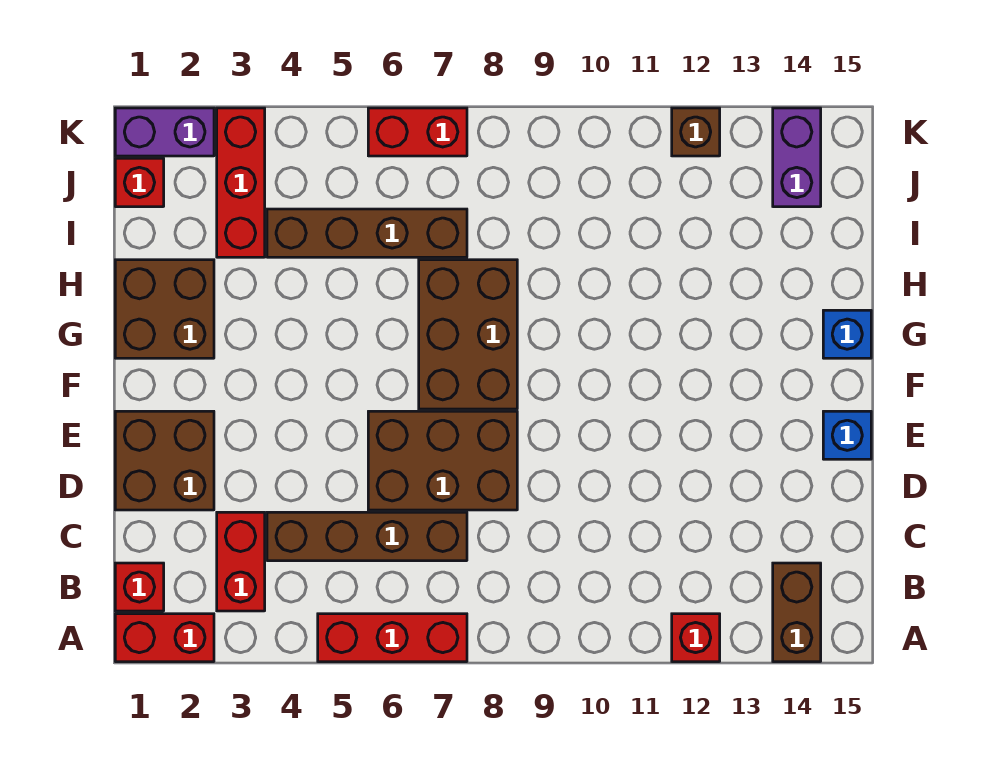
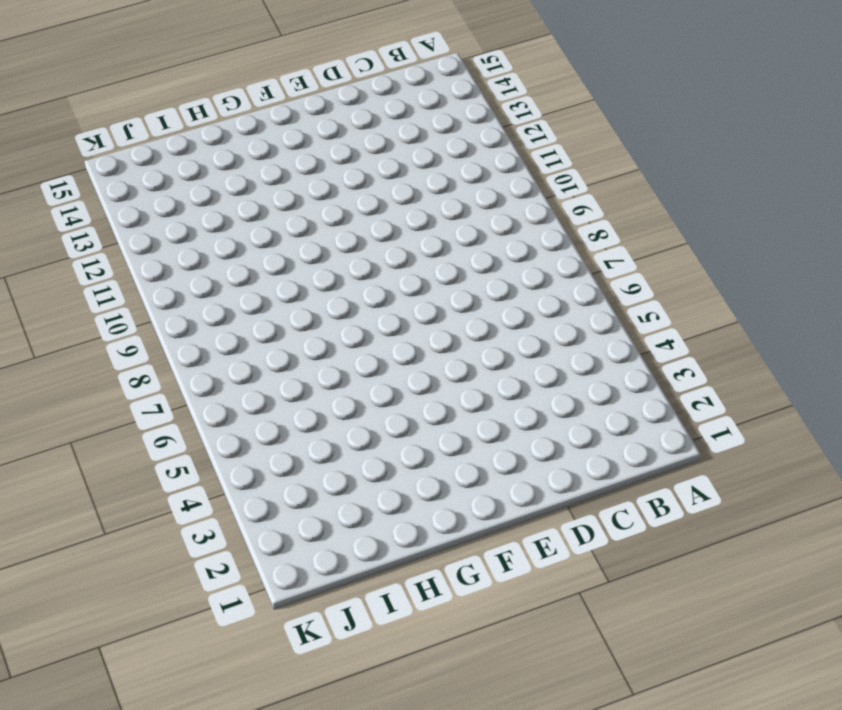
none -> red brick A1:A2 level 1
none -> red brick A5:A7 level 1
none -> red brick A12 level 1

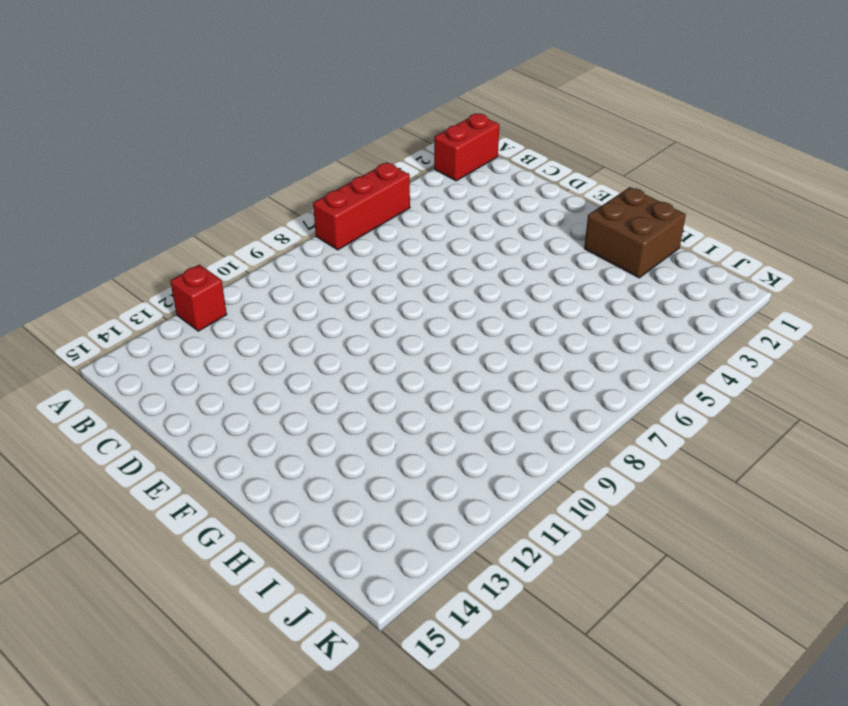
none -> brown brick A14:B14 level 1
none -> red brick B1 level 1
none -> red brick B3:C3 level 1

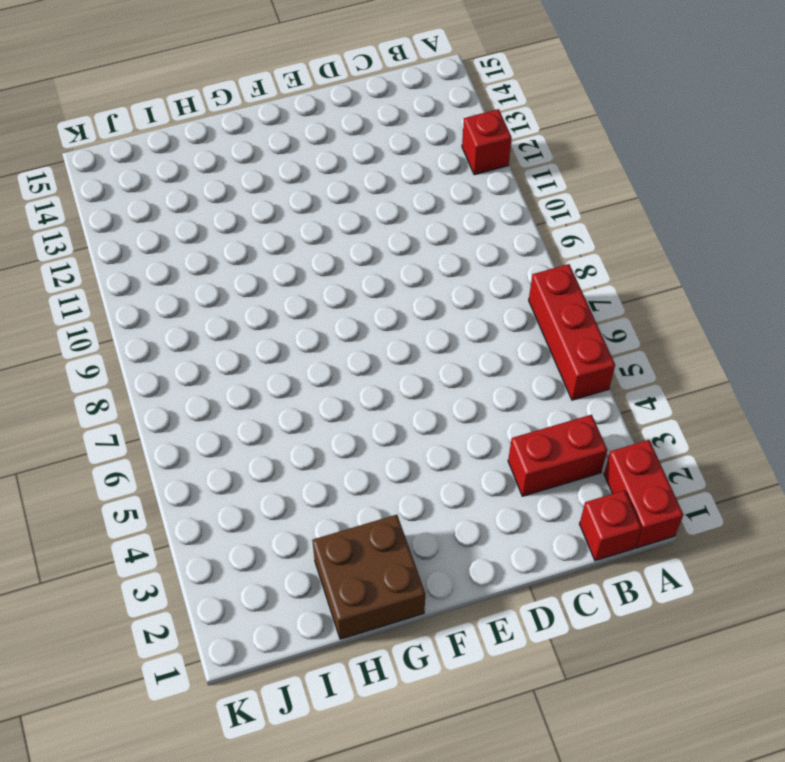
none -> brown brick A14:B14 level 1
none -> brown brick C4:C7 level 1
none -> brown brick D1:E2 level 1

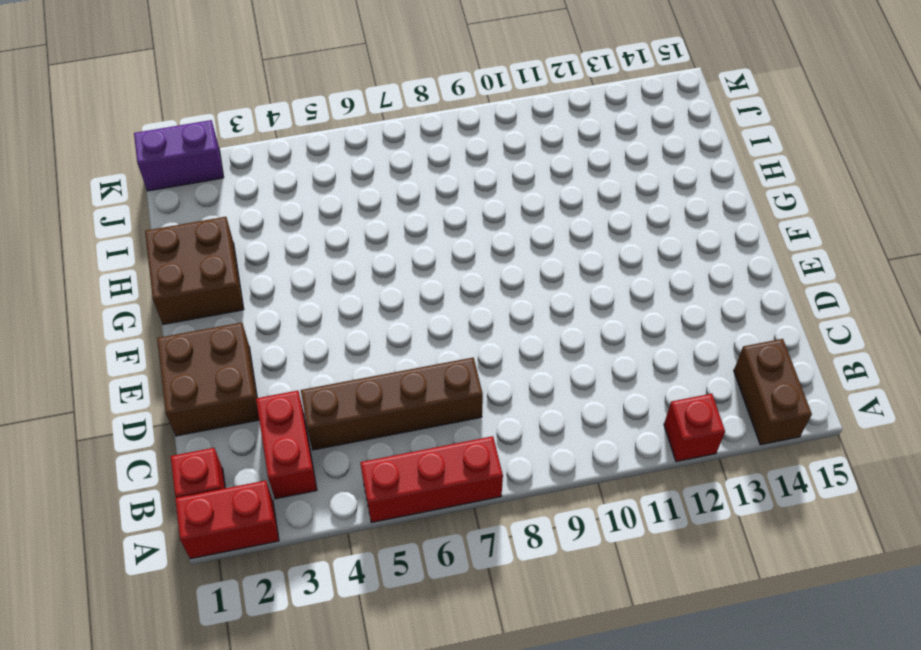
none -> brown brick D6:E8 level 1
none -> blue brick E15 level 1
none -> brown brick F7:H8 level 1

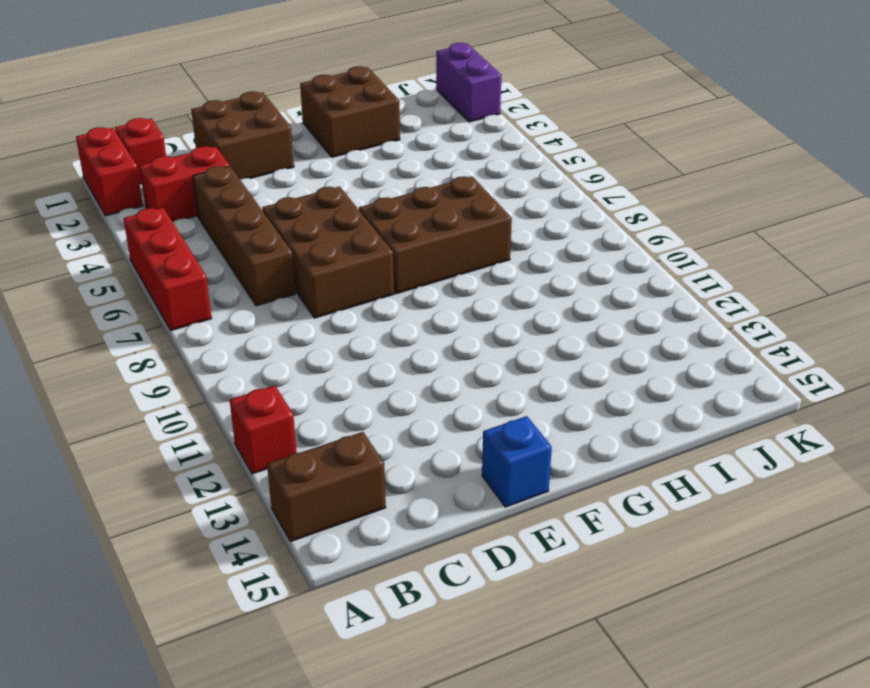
none -> blue brick G15 level 1
none -> red brick I3:K3 level 1
none -> brown brick I4:I7 level 1

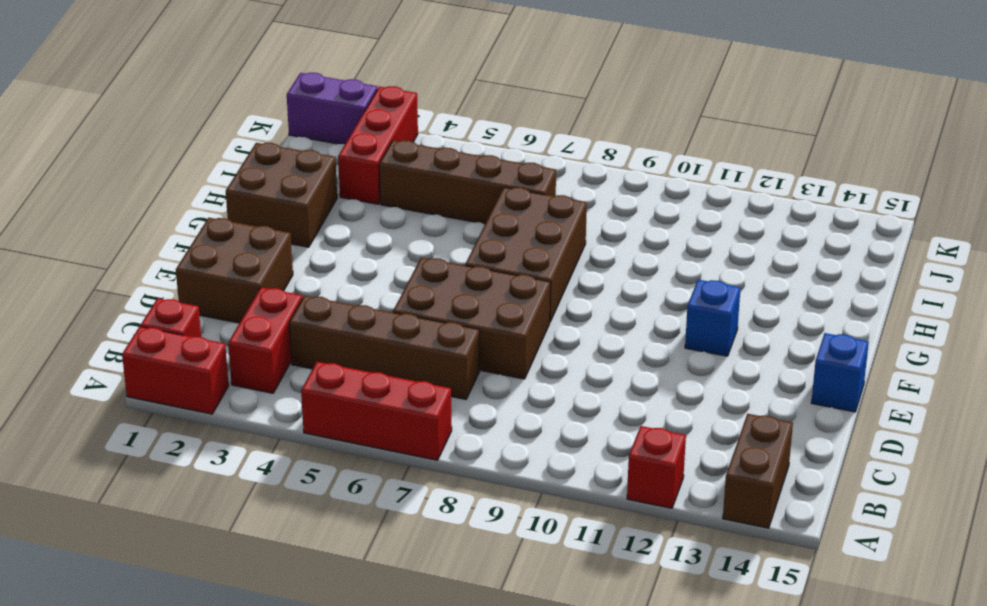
blue brick F12 level 1 -> blue brick G15 level 1
none -> red brick J1 level 1
none -> purple brick J14:K14 level 1
none -> red brick K6:K7 level 1

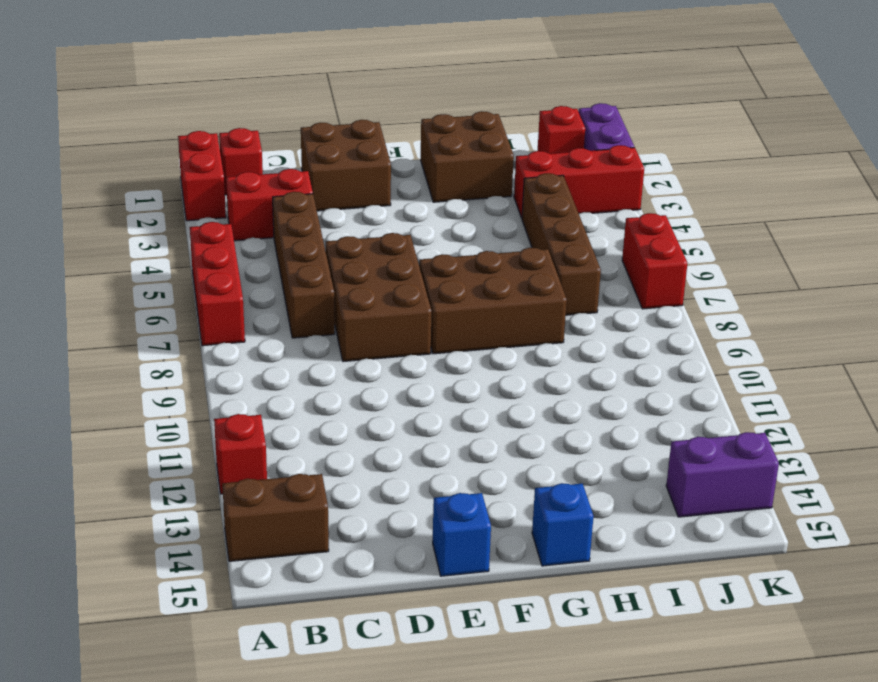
none -> brown brick K12 level 1

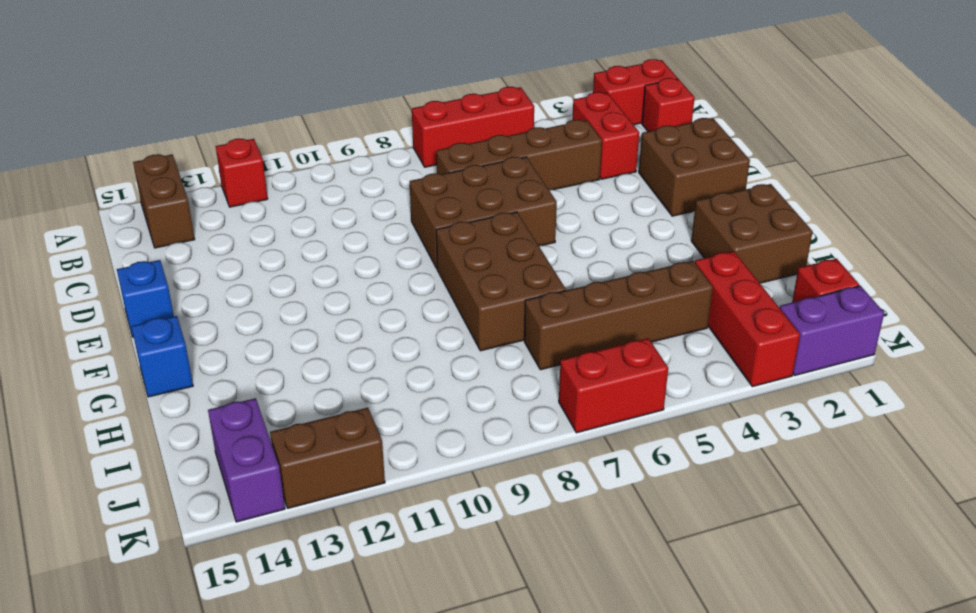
brown brick K12:K13 level 1 -> brown brick K12 level 1

